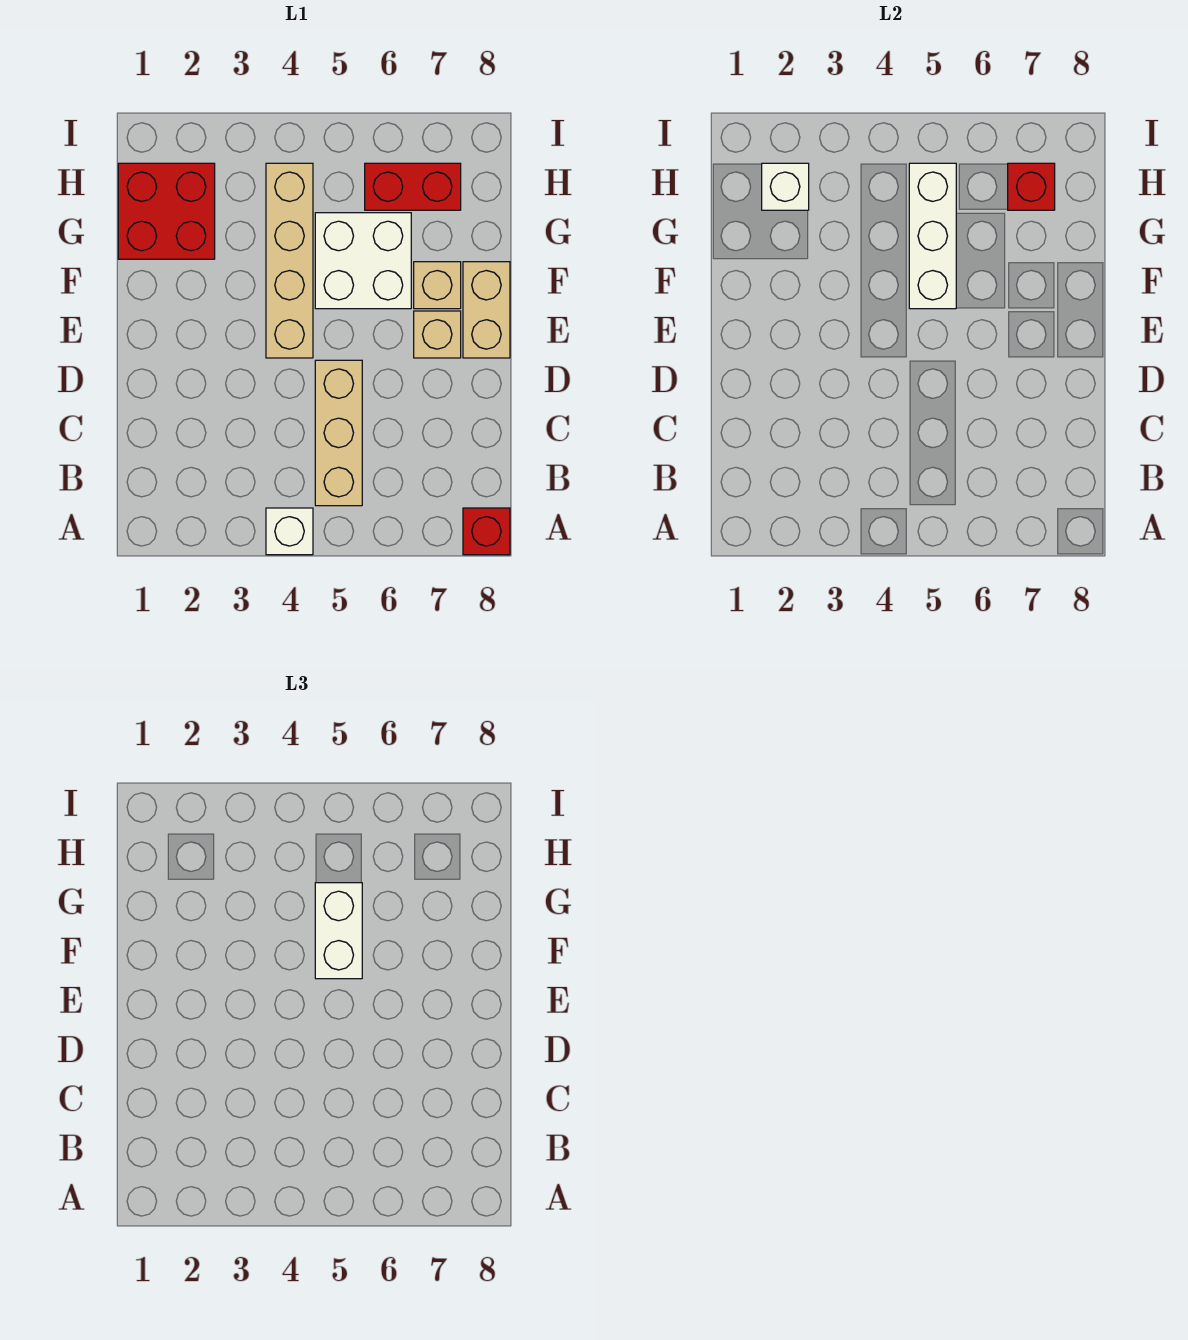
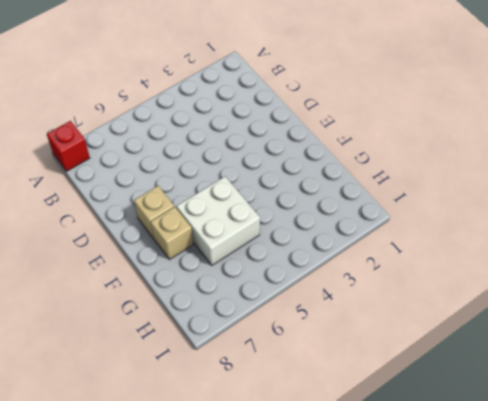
none -> white brick A4 level 1
none -> tan brick B5:D5 level 1
none -> tan brick E4:H4 level 1

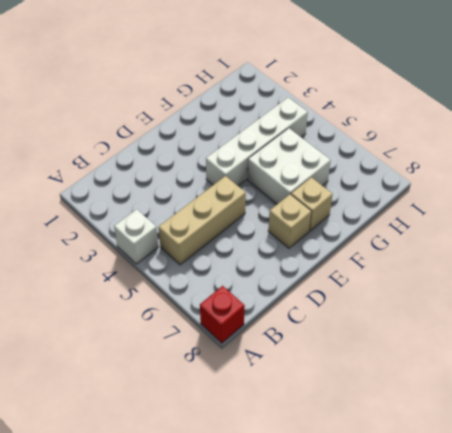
white brick E4:H4 level 1 -> tan brick E4:H4 level 1
none -> tan brick E8:F8 level 1
none -> red brick G1:H2 level 1
none -> red brick H6:H7 level 1

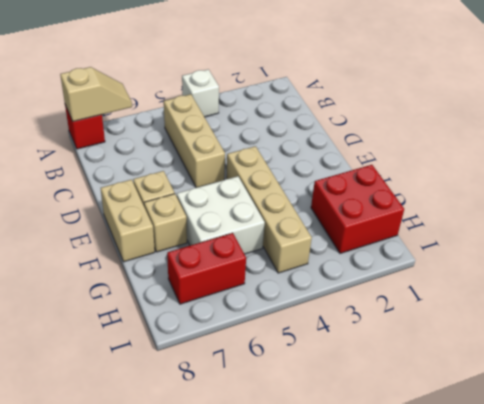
tan slope A7:A8 level 2 top 8 -> none
none -> white brick F5:H5 level 2
none -> white brick H2 level 2
none -> red brick H7 level 2

